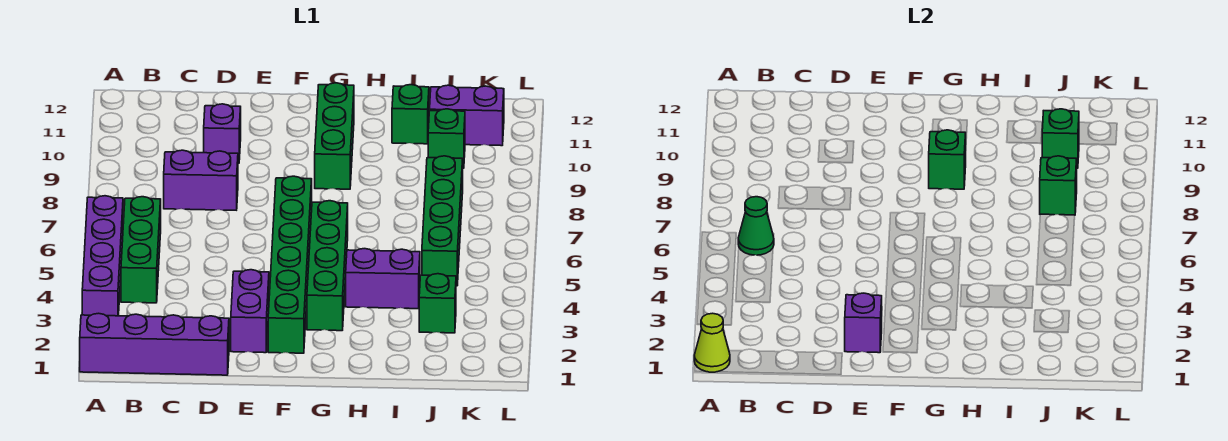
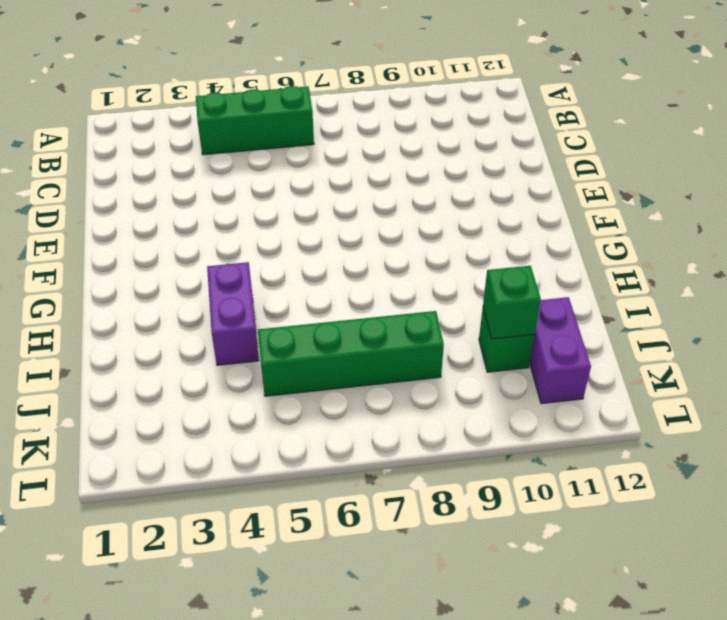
none -> purple brick A1:D1 level 1
none -> purple brick A3:A6 level 1
none -> purple brick C8:D8 level 1

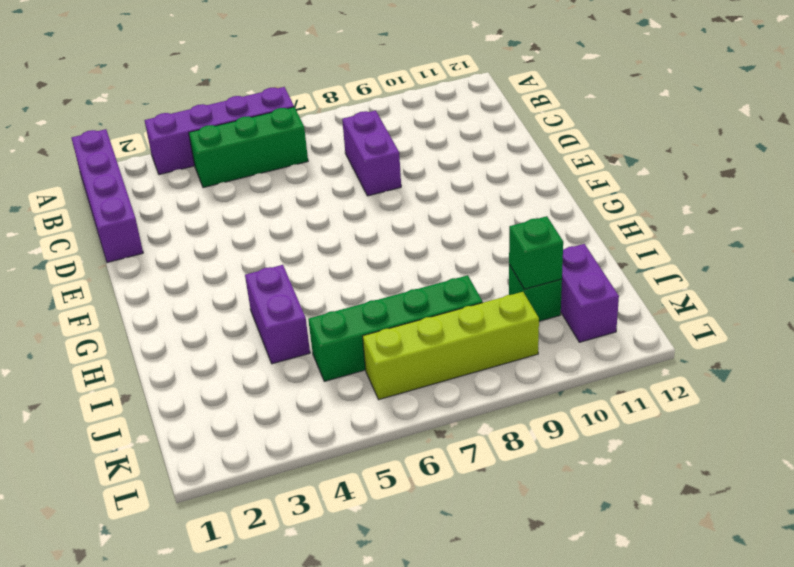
lime brick K6:K9 level 1 -> none
none -> purple brick D10 level 1
none -> purple brick E2:E3 level 1
none -> green brick F2:F7 level 1

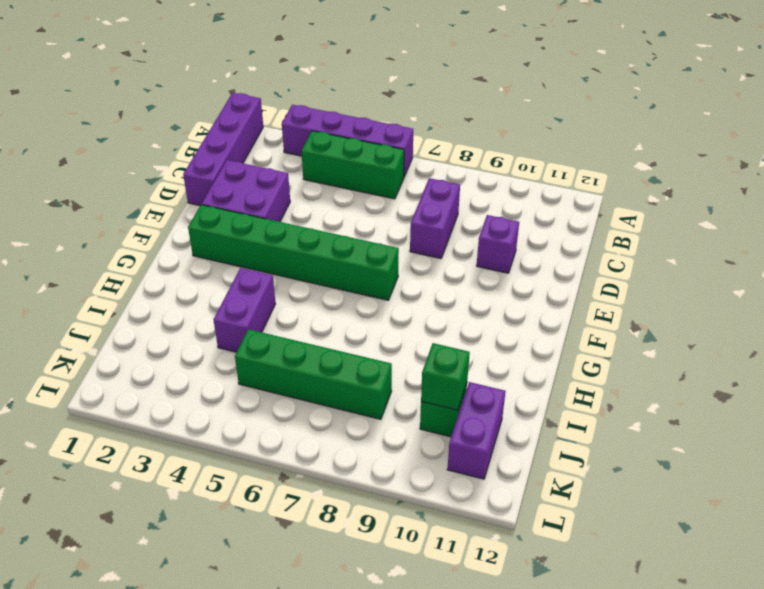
purple brick D2:E3 level 1 -> purple brick E2:E3 level 1
none -> green brick G3:G6 level 1
none -> green brick G9:G11 level 1
none -> green brick I11 level 1

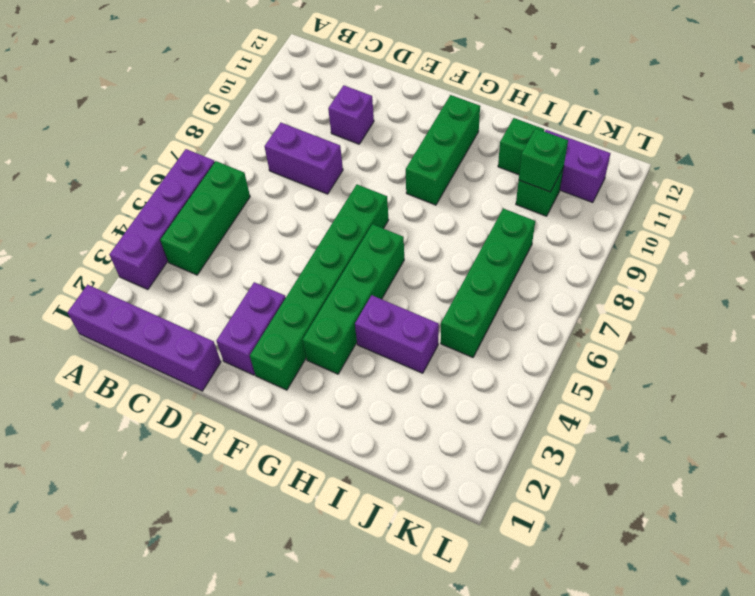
none -> green brick J3 level 1
none -> lime cone A1 level 2
none -> green cone B6 level 2

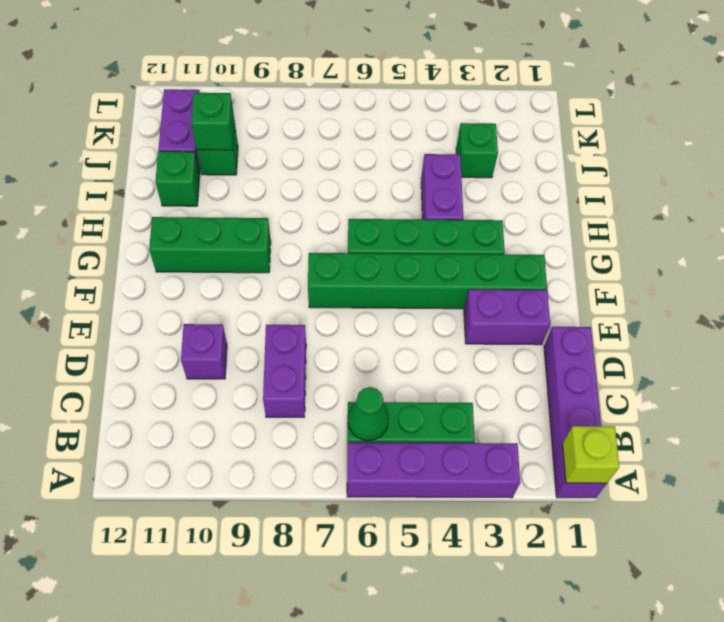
lime brick A1 level 2 -> lime cone A1 level 2
none -> green brick J5:J8 level 1
none -> purple brick E2 level 2
none -> green brick G9 level 2

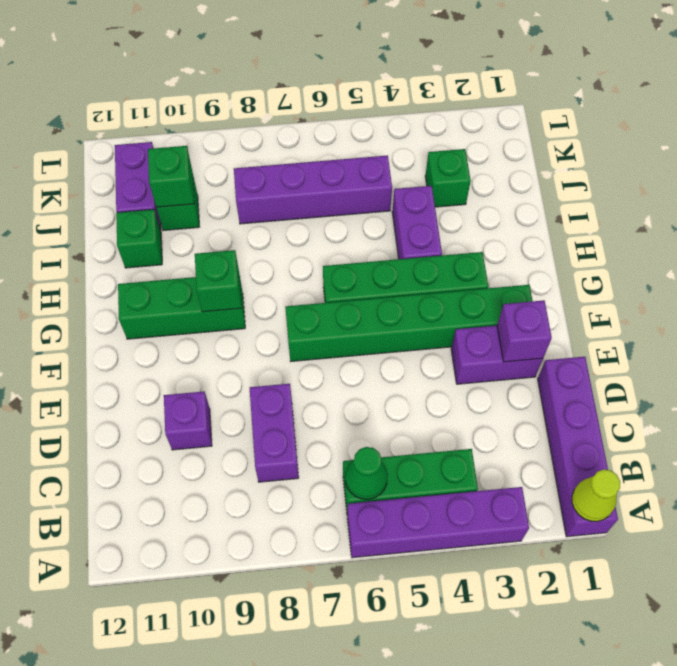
purple brick J5:J8 level 1 -> green brick J5:J8 level 1
none -> green brick J8 level 2

